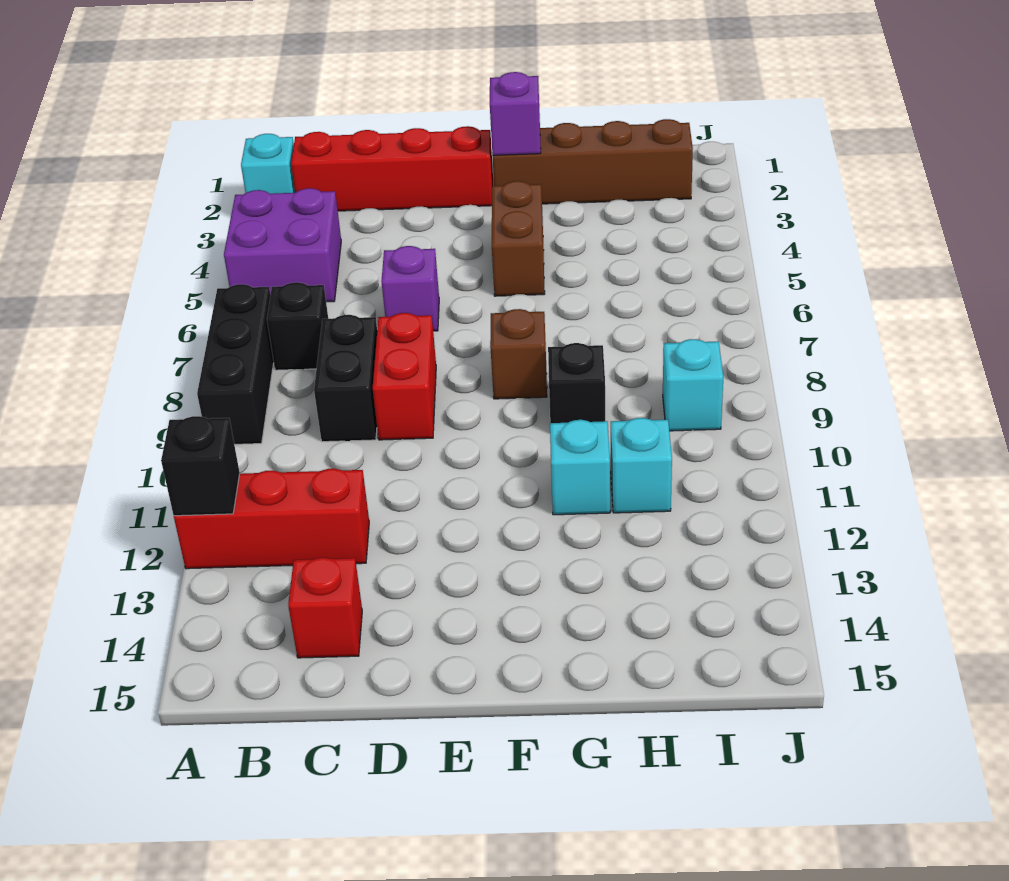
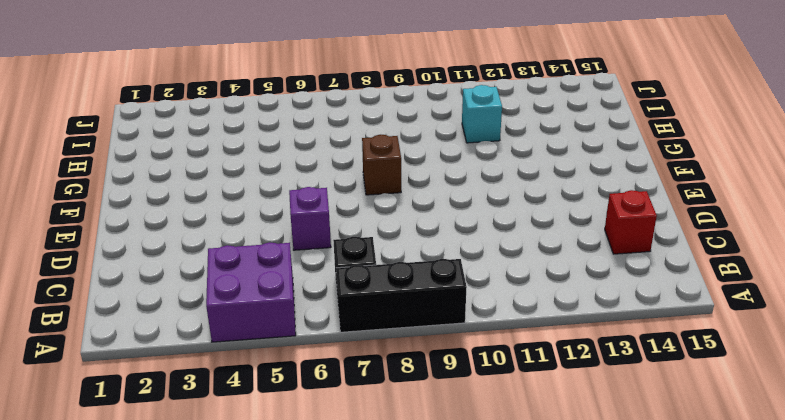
none -> cyan brick A2 level 1
none -> red brick A12:C12 level 1
none -> red brick B2:E2 level 1

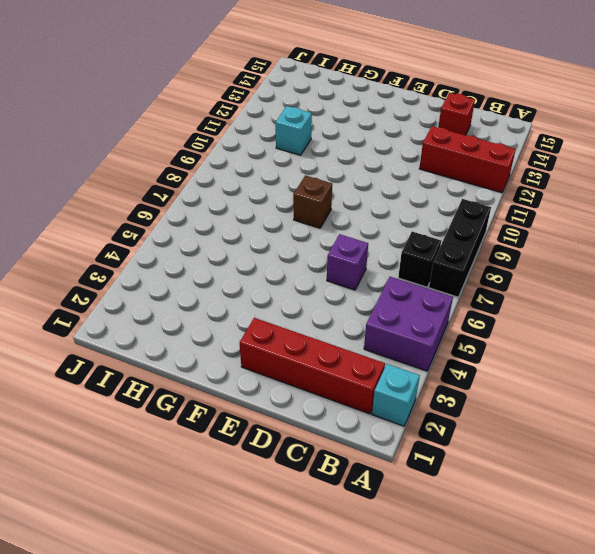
none -> black brick C8:C9 level 1
none -> red brick D8:D9 level 1
none -> brown brick F2:I2 level 1

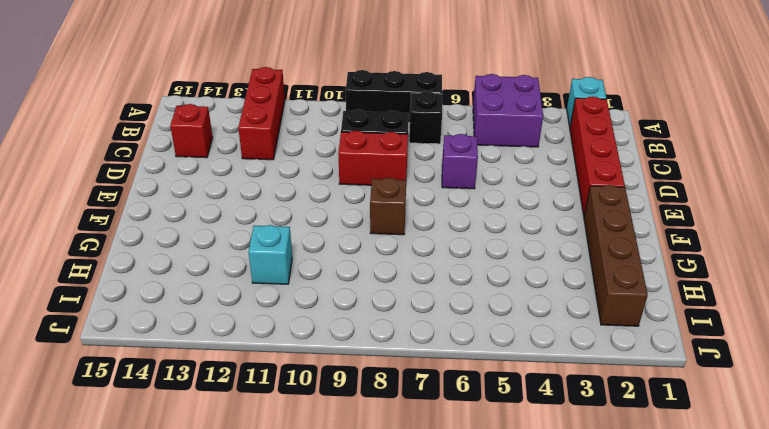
none -> brown brick F4:F5 level 1
none -> black brick G9 level 1
none -> cyan brick G11 level 1

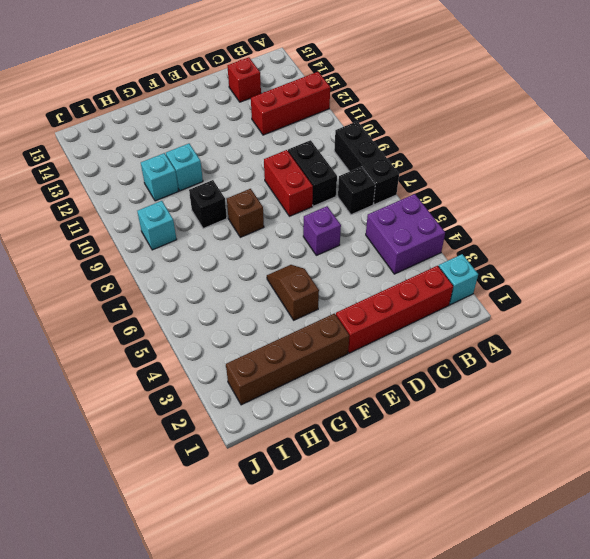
brown slope F4:F5 level 1 top 4 -> brown brick F4:F5 level 1
none -> black brick A12 level 2
none -> purple brick F2 level 2

